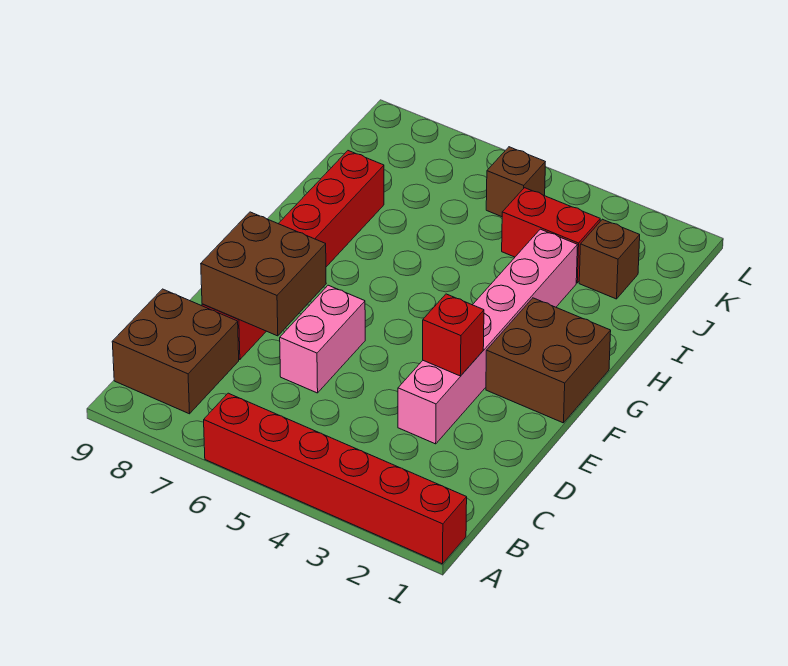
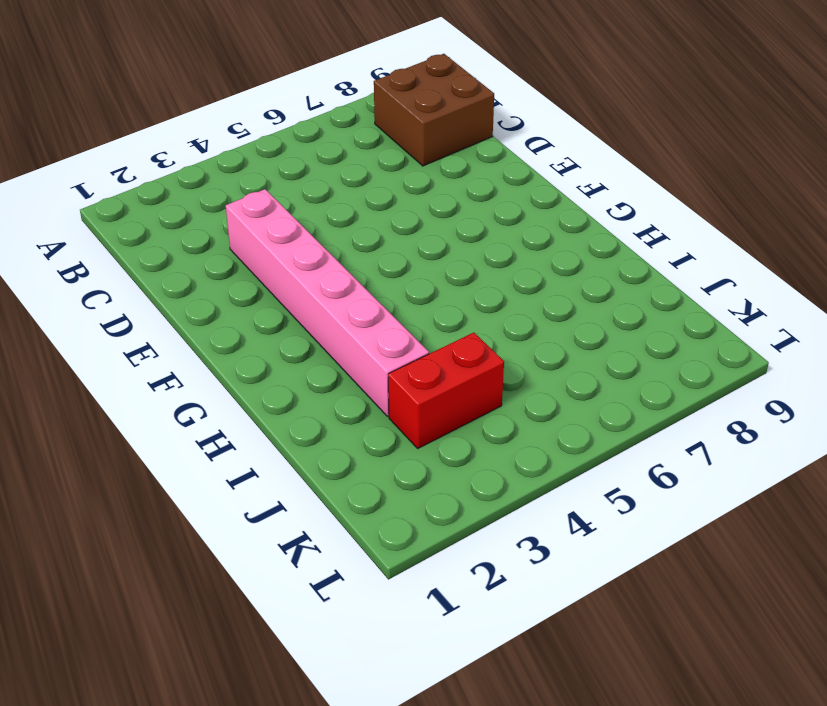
none -> red brick A1:A6 level 1
none -> pink brick D6:E6 level 1

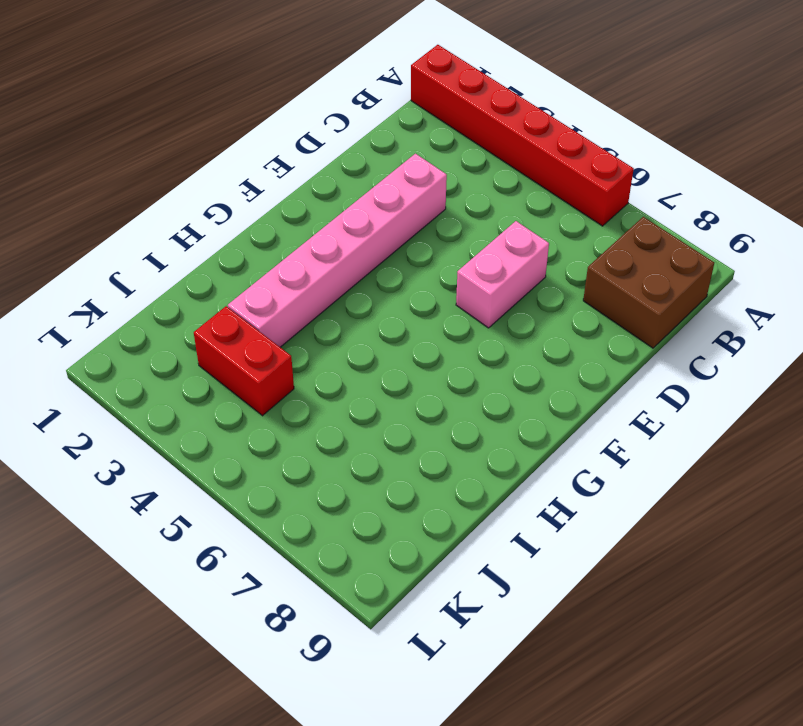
none -> red brick D8:I8 level 1
none -> brown brick F1:G2 level 1

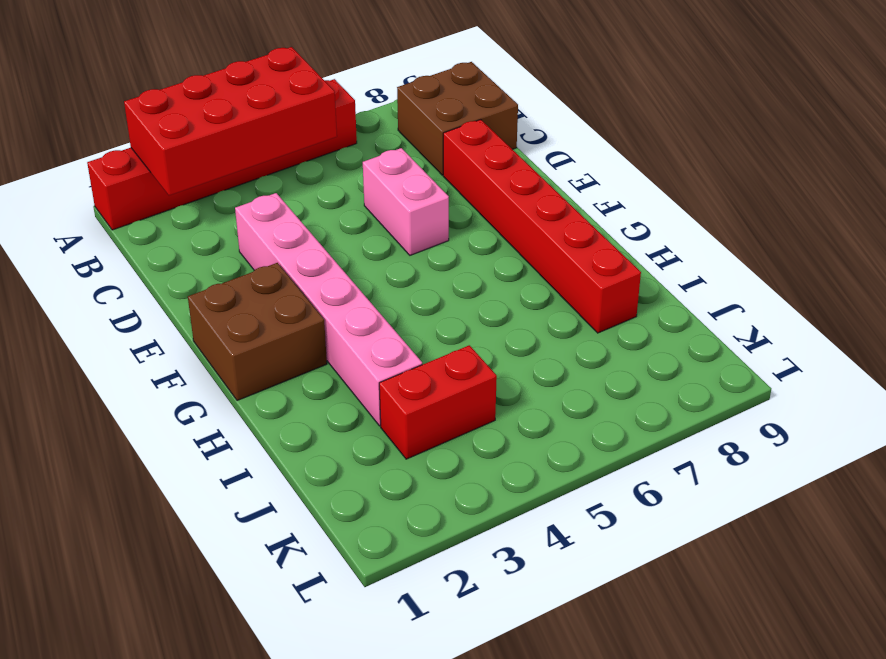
red brick A2:B5 level 2 -> none
none -> brown brick J2 level 1
none -> brown brick K5 level 1

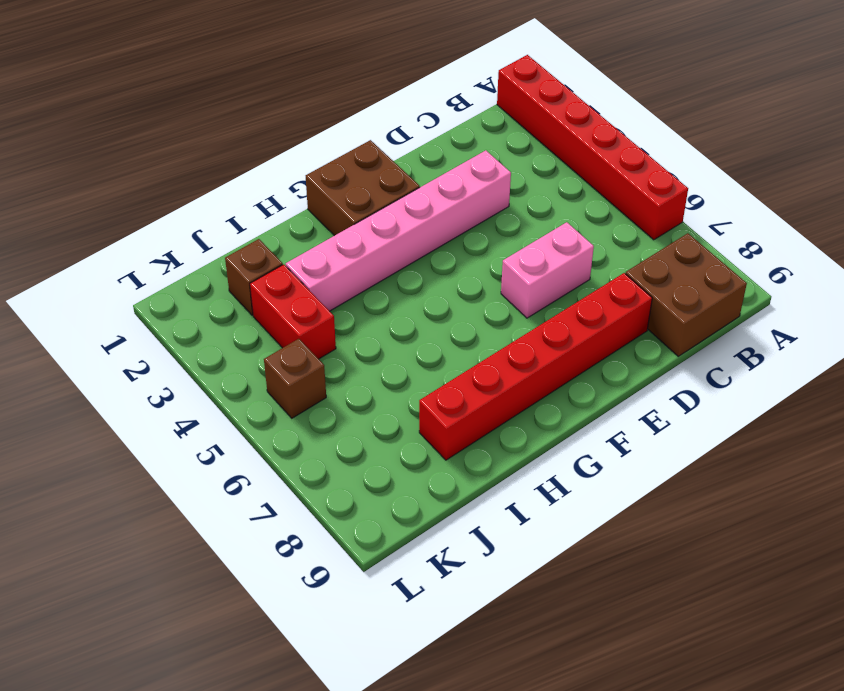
none -> brown brick D7:E8 level 2
none -> red brick E3 level 2

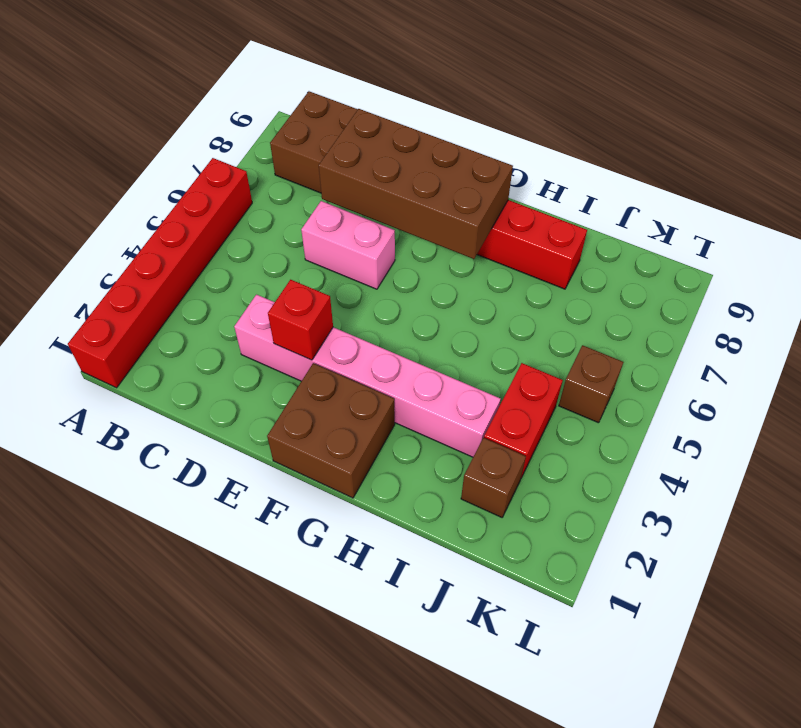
brown brick D7:G8 level 2 -> brown brick D7:E8 level 2

